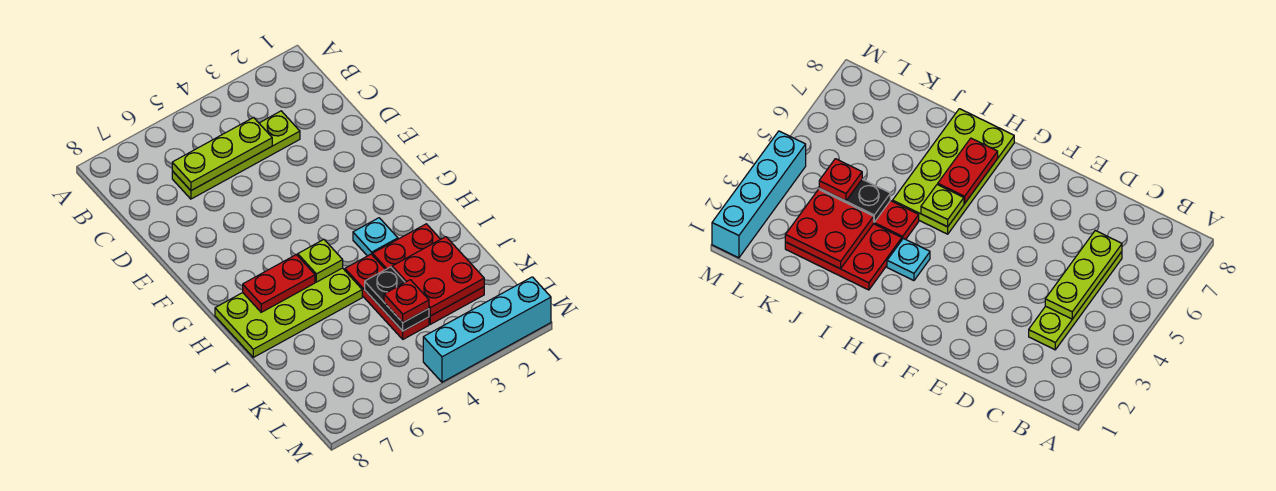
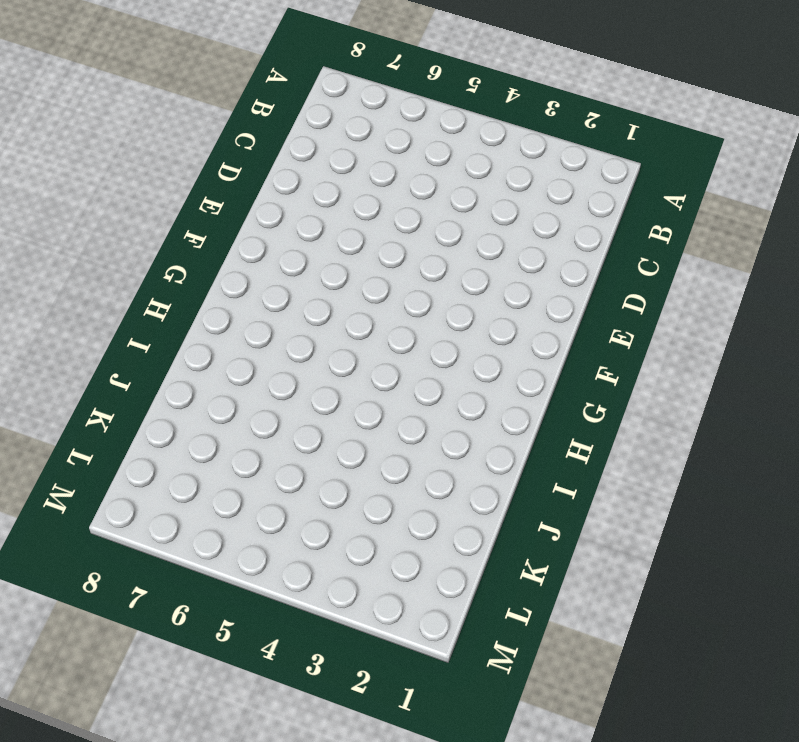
none -> lime plate C3:C6 level 1
none -> cyan plate H3 level 1
none -> lime plate H5:I8 level 1

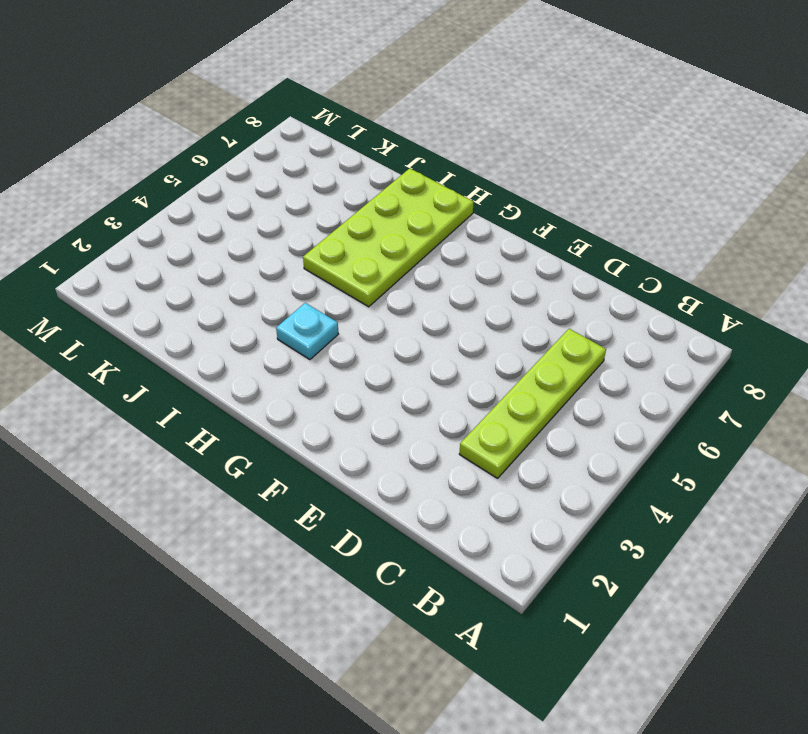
none -> red plate I2:K3 level 1
none -> red plate I4:K4 level 1
none -> cyan brick M1:M4 level 1

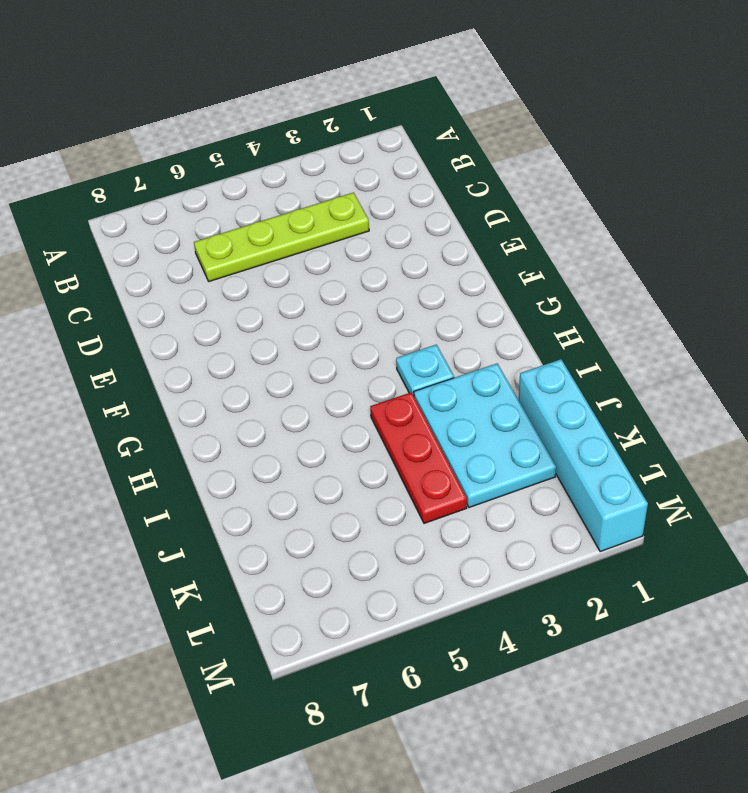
cyan plate I2:K3 level 1 -> red plate I2:K3 level 1
cyan brick J1:M1 level 1 -> cyan brick M1:M4 level 1
none -> lime plate H5:I8 level 1
none -> lime plate C4:C6 level 2
none -> lime plate H5 level 2

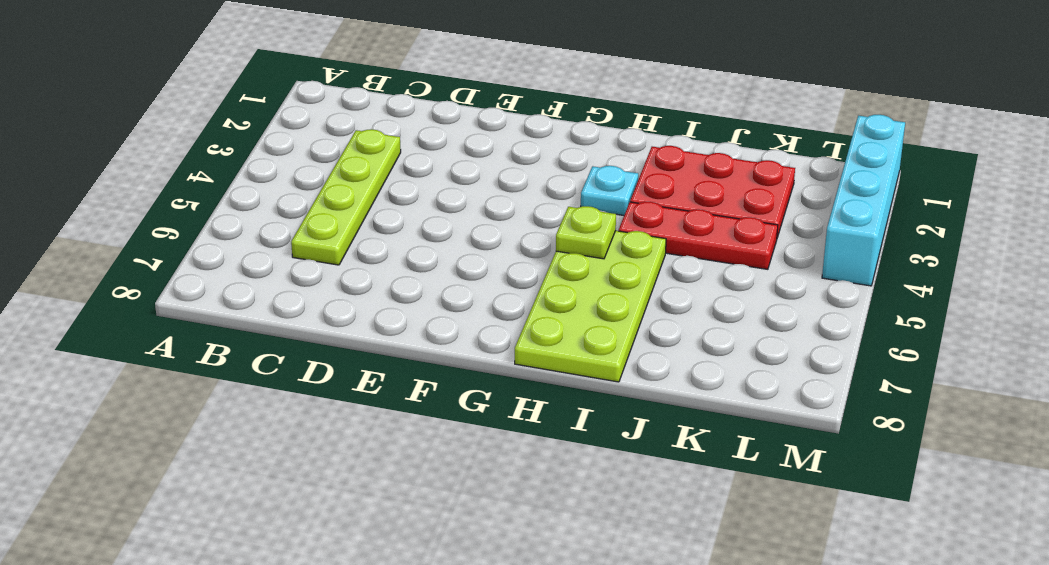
none -> lime plate C4:C6 level 2
none -> red plate H6:H7 level 2
none -> red plate J2:K3 level 2

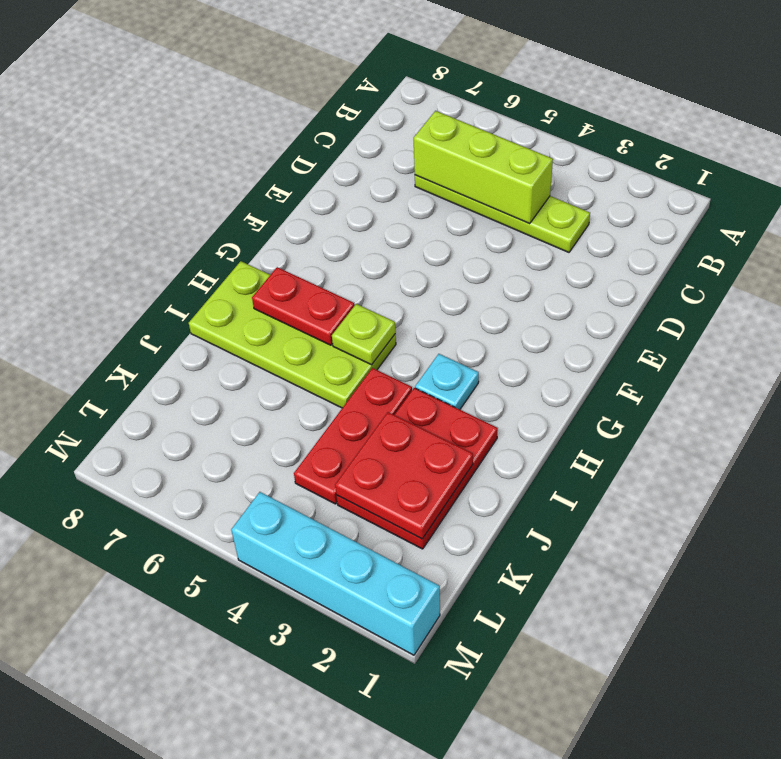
lime brick C4:C6 level 2 -> lime plate C4:C6 level 2
none -> black plate J4:K4 level 2
none -> red plate K4 level 3

